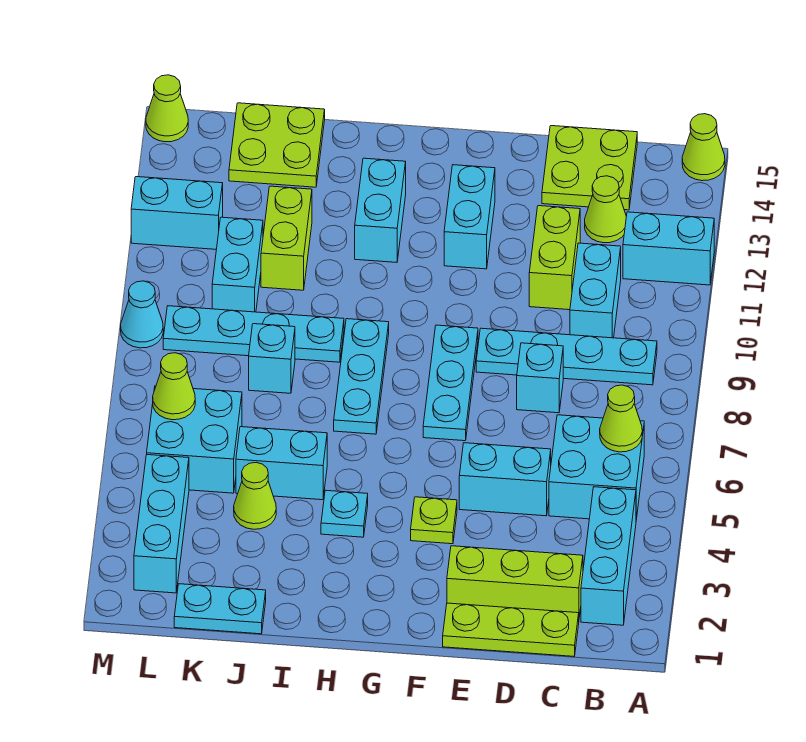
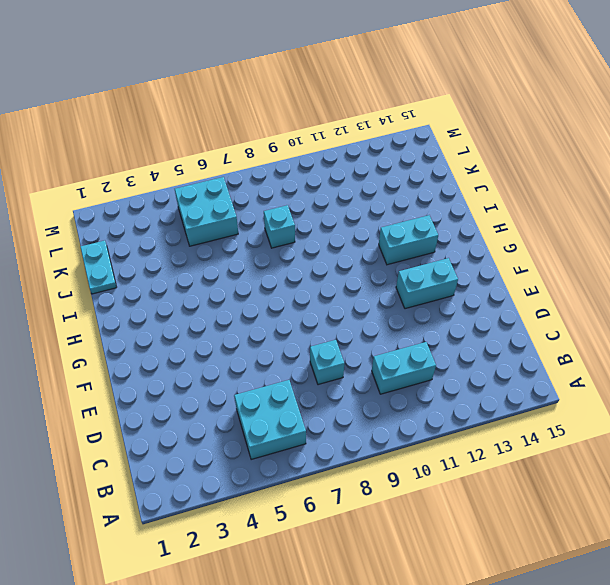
none -> cyan brick A12:B12 level 1
none -> lime cone A15 level 1
none -> cyan brick B2:B4 level 1
none -> cyan plate B9:E9 level 1

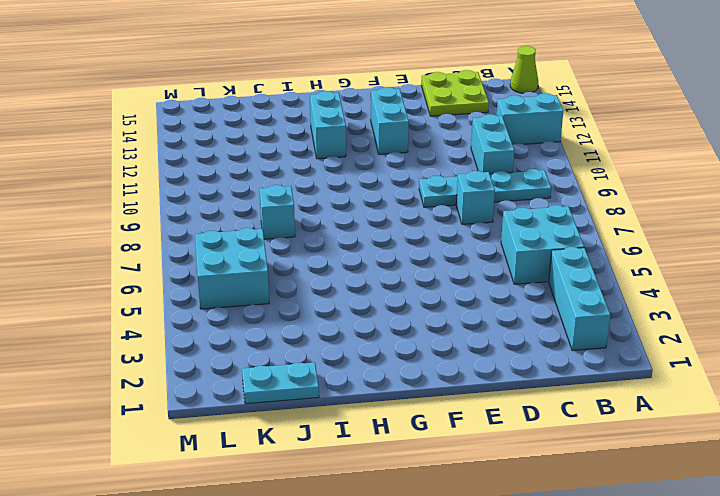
none -> lime plate C1:E1 level 1
none -> lime brick C2:E2 level 1
none -> lime cone C13 level 1
none -> cyan brick D5:E5 level 1

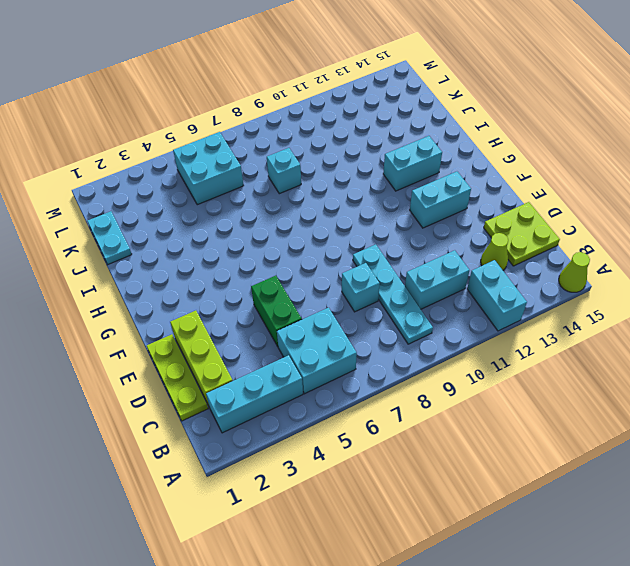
green brick D5:E5 level 1 -> cyan brick D5:E5 level 1
none -> lime brick D11:D12 level 1
none -> lime plate F4 level 1
none -> cyan plate F7:F9 level 1
none -> cyan plate H4 level 1

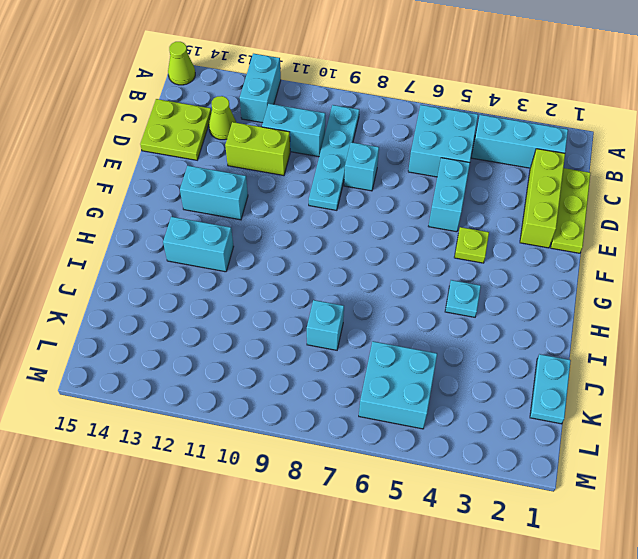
none -> cyan plate F7:F9 level 1
none -> cyan plate H7:H9 level 1
none -> cyan brick I5:J5 level 1
none -> cyan plate I9:L9 level 1

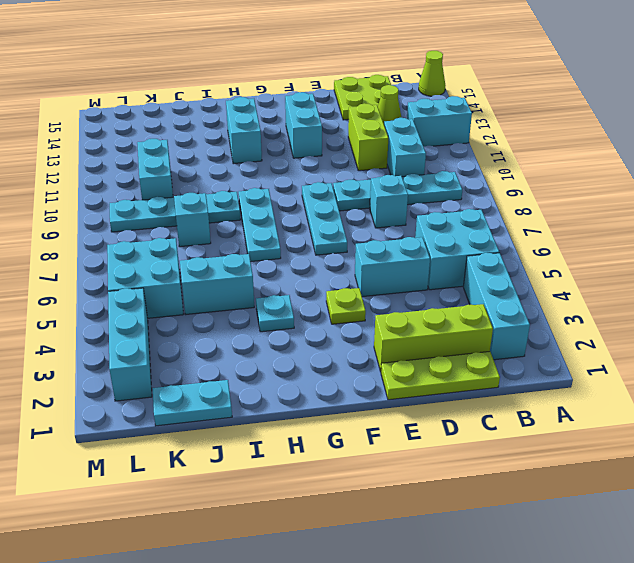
none -> lime cone J4 level 1
none -> lime brick J11:J12 level 1
none -> lime plate J14:K15 level 1
none -> cyan brick L12:M12 level 1

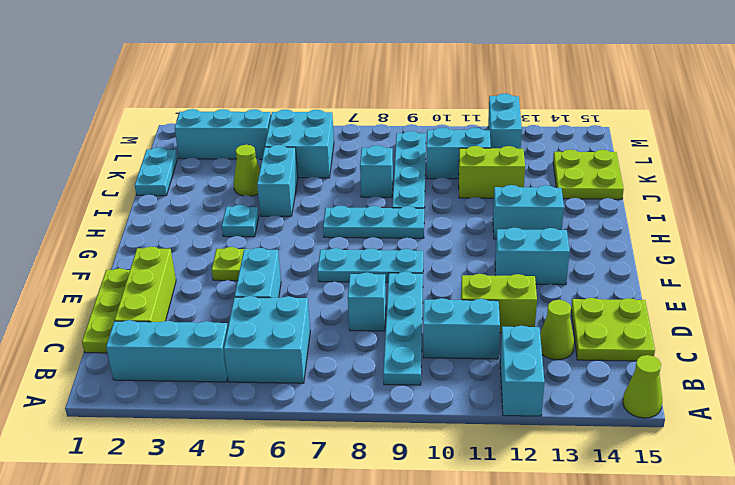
none -> cyan cone M9 level 1
none -> lime cone M15 level 1
none -> lime cone B6 level 2
none -> lime cone L6 level 2

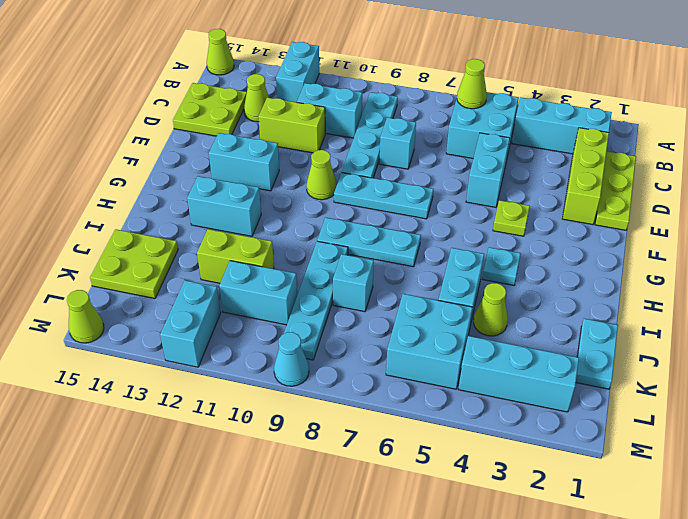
lime cone F10 level 1 -> lime cone L6 level 2

